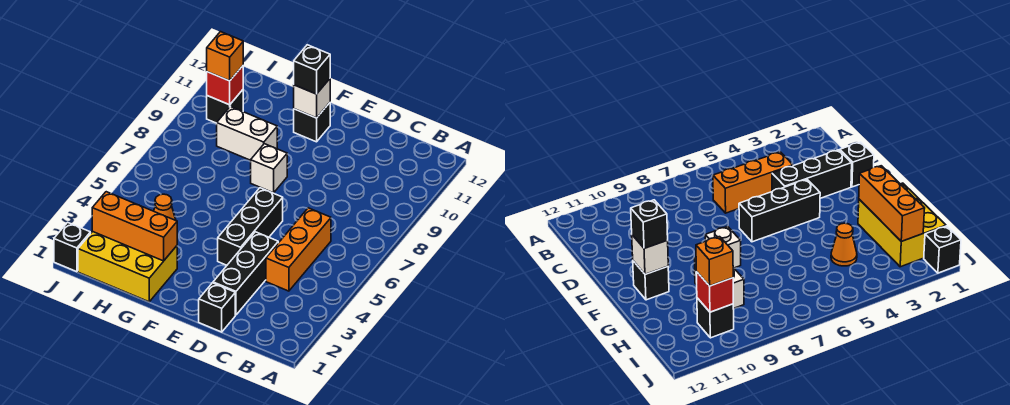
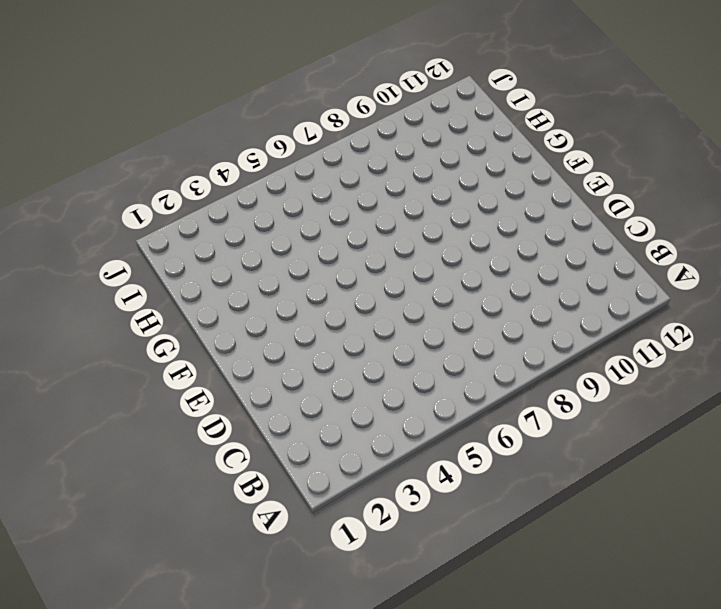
none -> orange brick C4:C6 level 1
none -> black brick D1 level 1
none -> black brick D2:D4 level 1

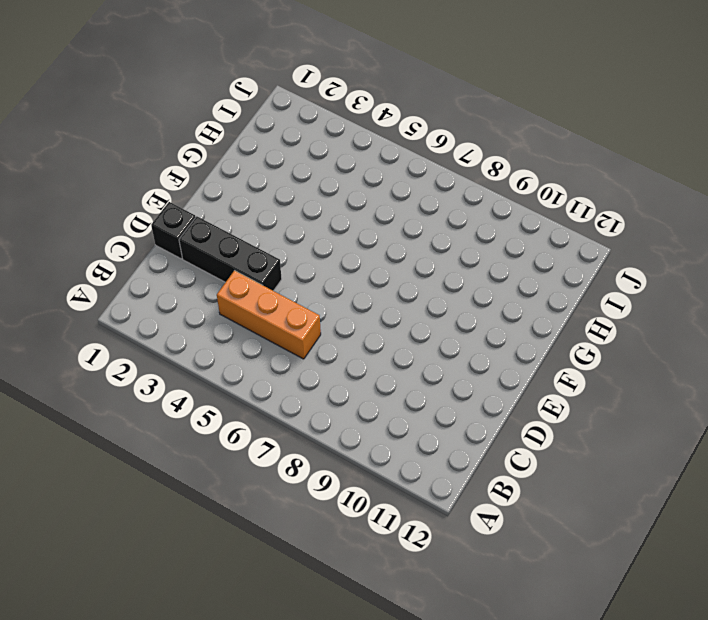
none -> black brick E4:E6 level 1
none -> white brick F8 level 1
none -> black brick F11 level 1

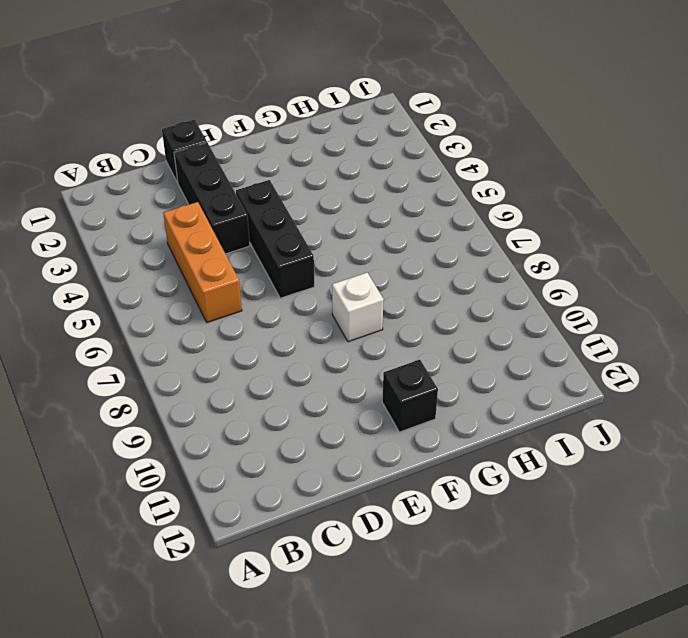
none -> yellow brick G1:I2 level 1
none -> white brick G9:H9 level 1
none -> orange cone H4 level 1

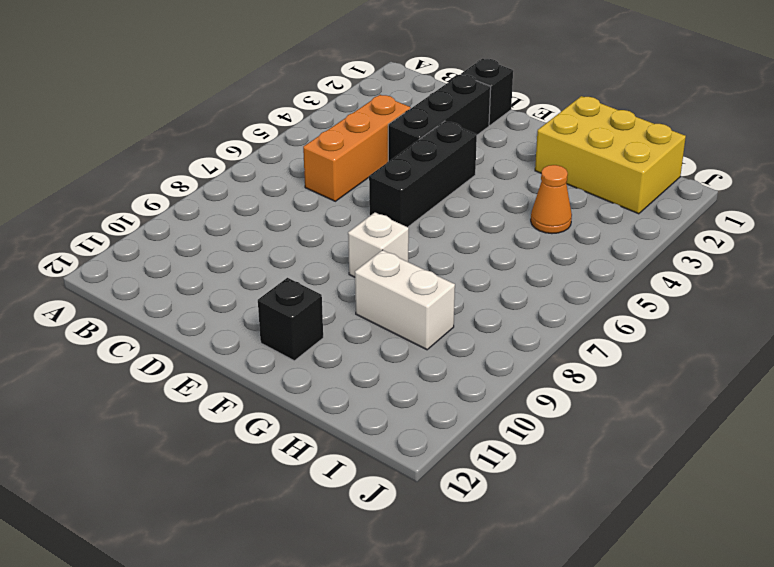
none -> black brick I10 level 1
none -> black brick J1 level 1
none -> white brick F11 level 2

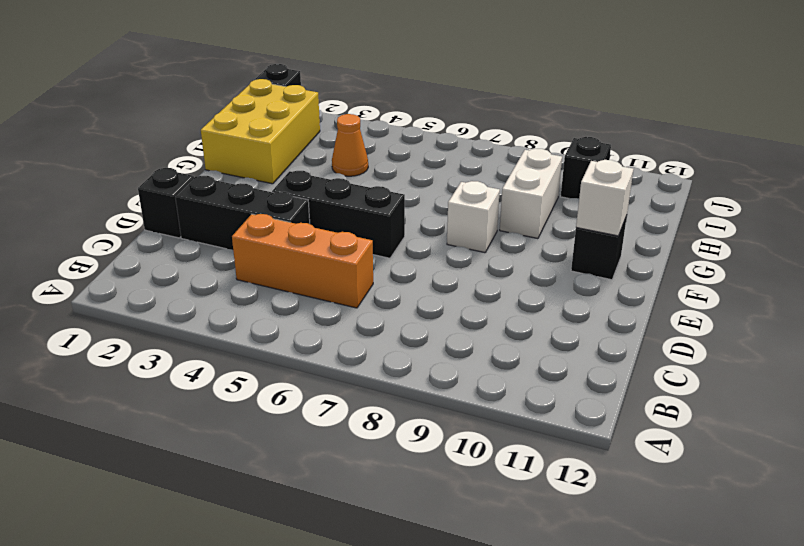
none -> orange brick G2:I2 level 2
none -> red brick I10 level 2
none -> black brick F11 level 3

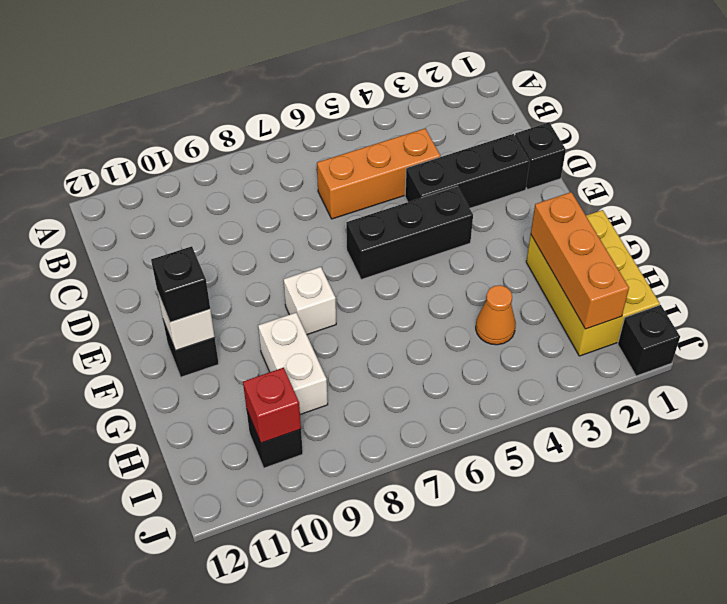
none -> orange brick I10 level 3

